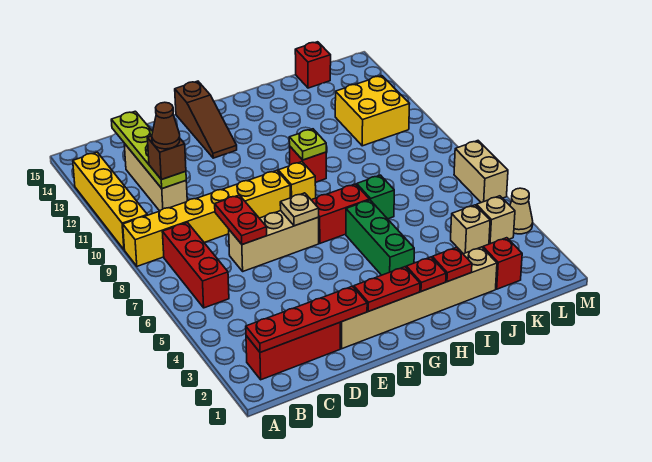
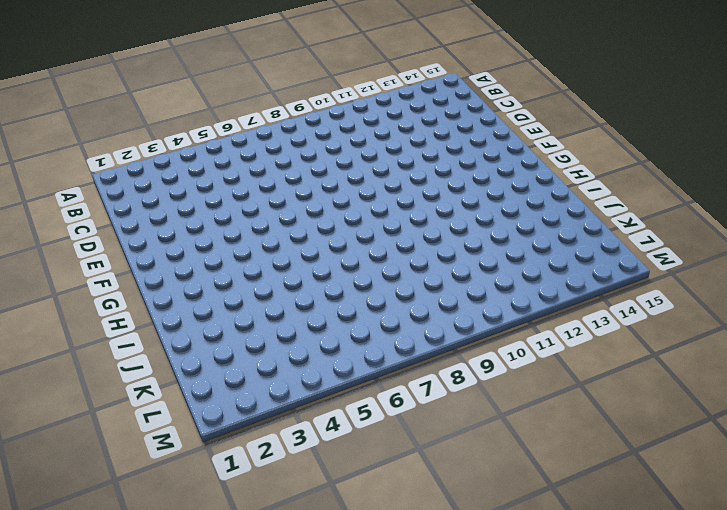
none -> yellow brick A9:F9 level 1
none -> yellow brick A10:A13 level 1
none -> red brick B2:D2 level 1
none -> red brick B6:B8 level 1

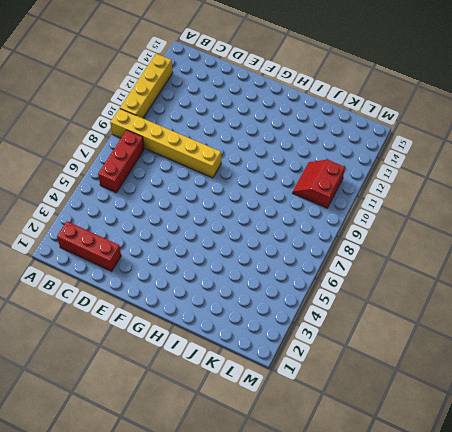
red slope K10:L11 level 1 top L -> yellow brick K11:L12 level 1
none -> tan brick C11:C13 level 1
none -> tan brick D7:F7 level 1
none -> tan brick E2:J2 level 1
none -> brown slope F13:F15 level 1 top 15

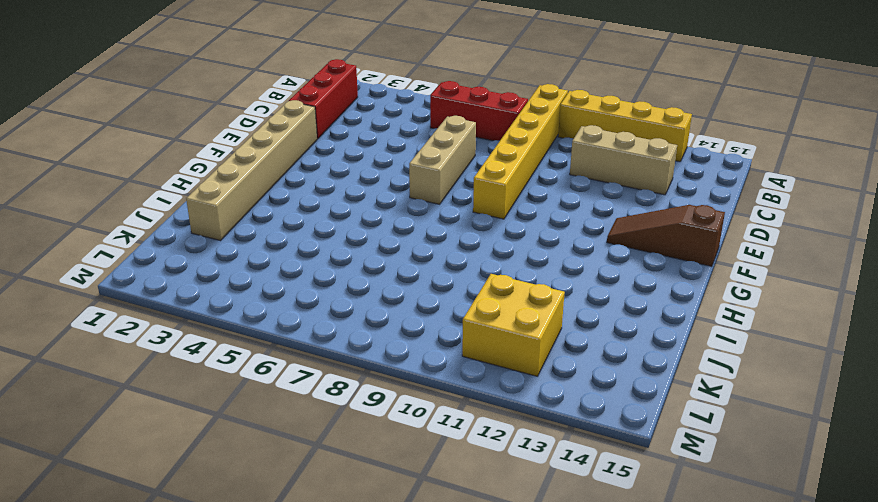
none -> red brick G7:H7 level 1
none -> yellow brick G9 level 1
none -> green brick H4:H6 level 1
none -> red brick H10 level 1

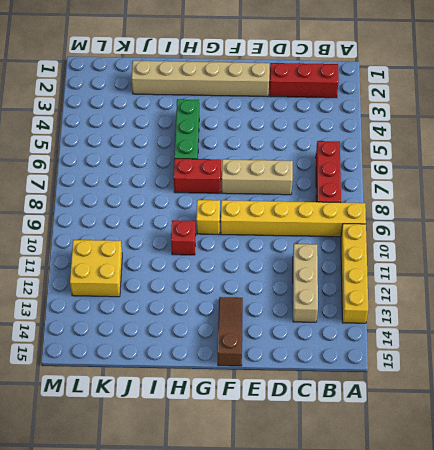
none -> green brick I7 level 1
none -> red brick K2 level 1
none -> tan brick K4 level 1
none -> red brick K15 level 1

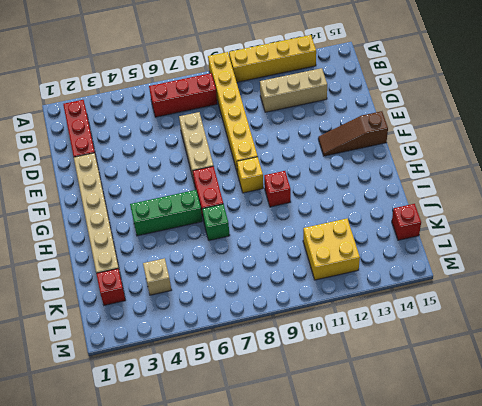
none -> tan brick L4 level 1
none -> tan cone M4 level 1
none -> tan brick M6:M7 level 1
none -> red plate B2:E2 level 2

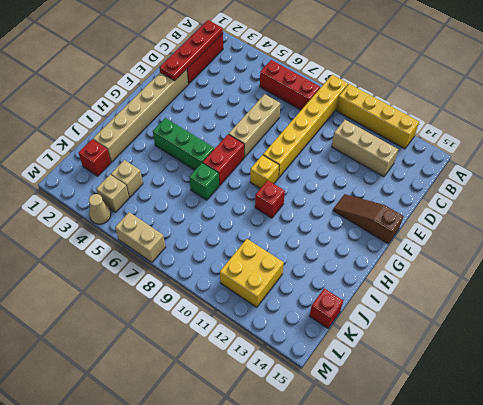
none -> lime plate C11:C14 level 2
none -> red plate D7:D8 level 2
none -> red plate F2:G2 level 2
none -> tan plate F7 level 2

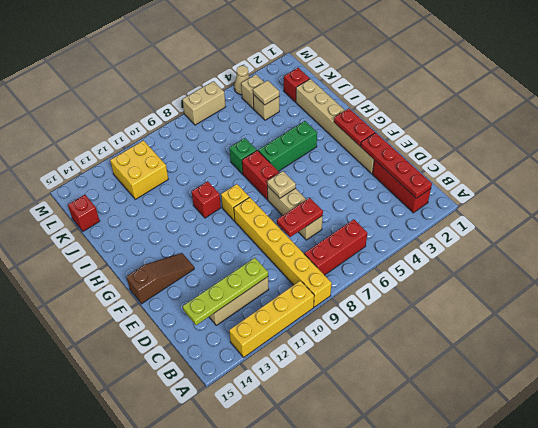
tan tile K4 level 2 -> none
none -> red plate H2 level 2
none -> lime plate H10 level 2
none -> red plate I2 level 2
none -> brown brick C11 level 3

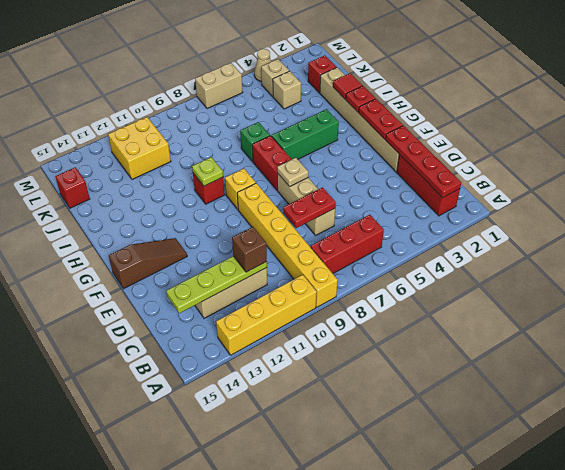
red tile I2 level 2 -> red plate I2 level 2
none -> brown cone C11 level 4

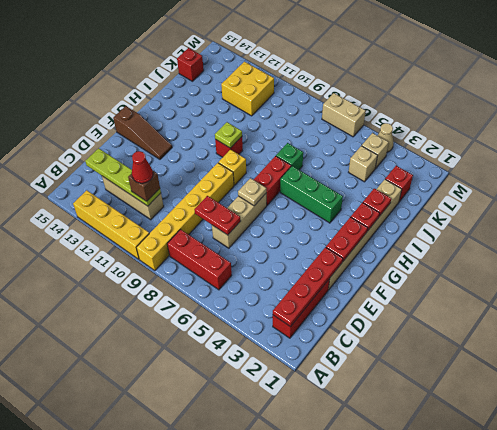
red cone C11 level 4 -> brown cone C11 level 4

